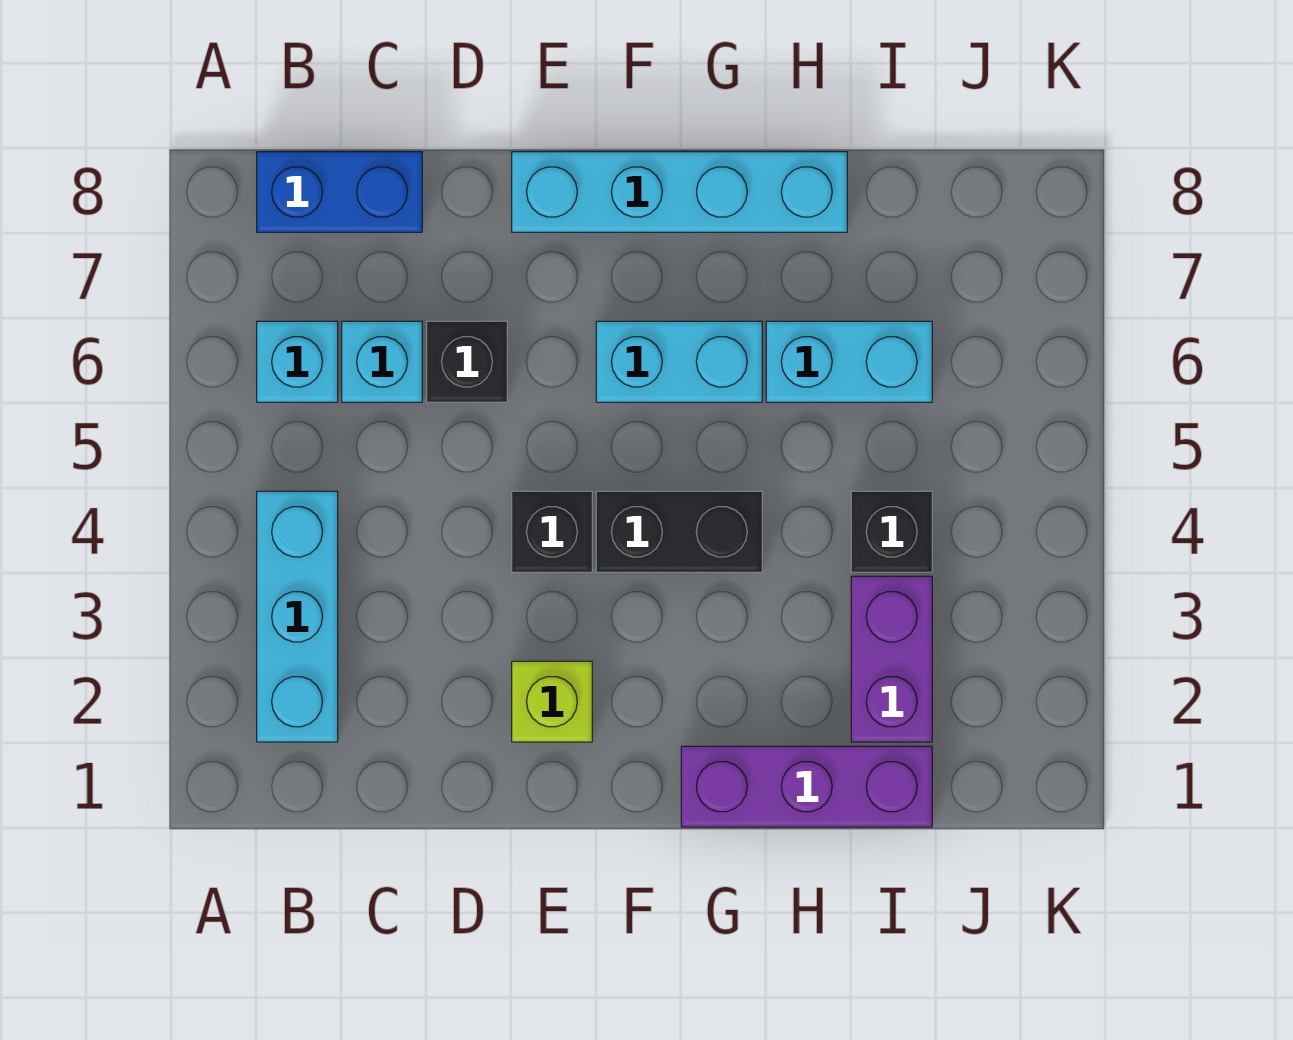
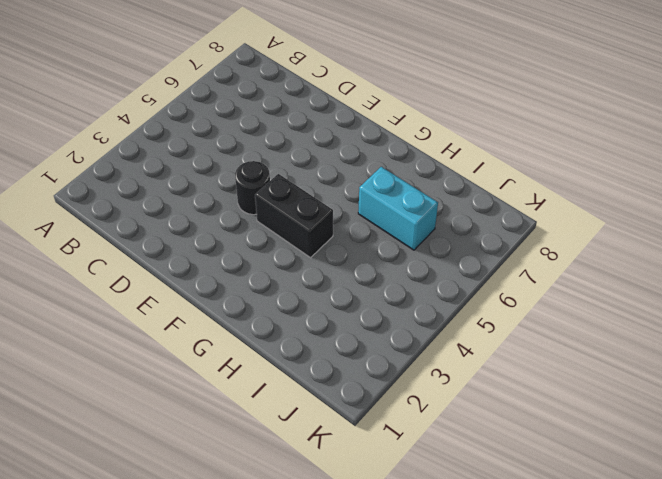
black round brick E4 level 1 -> black brick E4 level 1
none -> cyan brick B2:B4 level 1
none -> cyan brick B6 level 1
none -> blue brick B8:C8 level 1

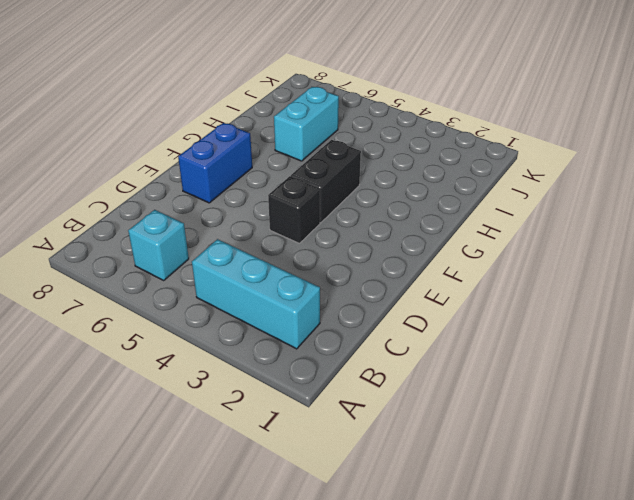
blue brick E7:F7 level 1 -> blue brick B8:C8 level 1
none -> cyan brick C6 level 1
none -> black brick D6 level 1
none -> lime brick E2 level 1

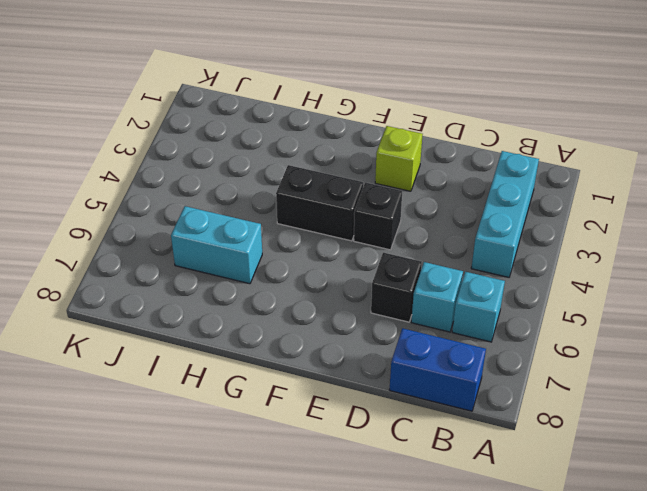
none -> cyan brick E8:H8 level 1
none -> cyan brick F6:G6 level 1
none -> purple brick G1:I1 level 1

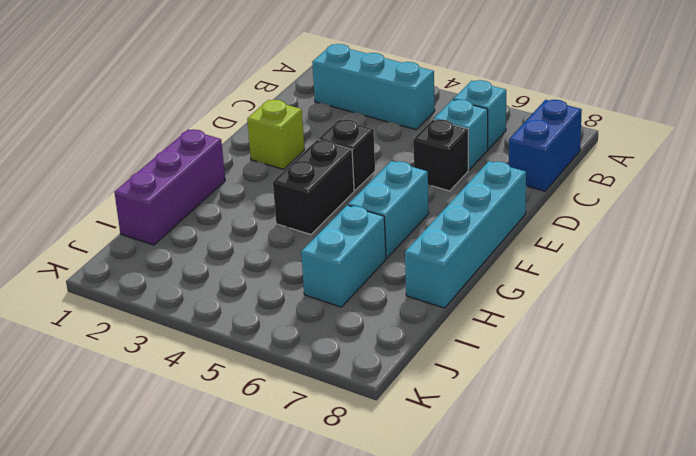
none -> purple brick I2:I3 level 1
none -> black brick I4 level 1

